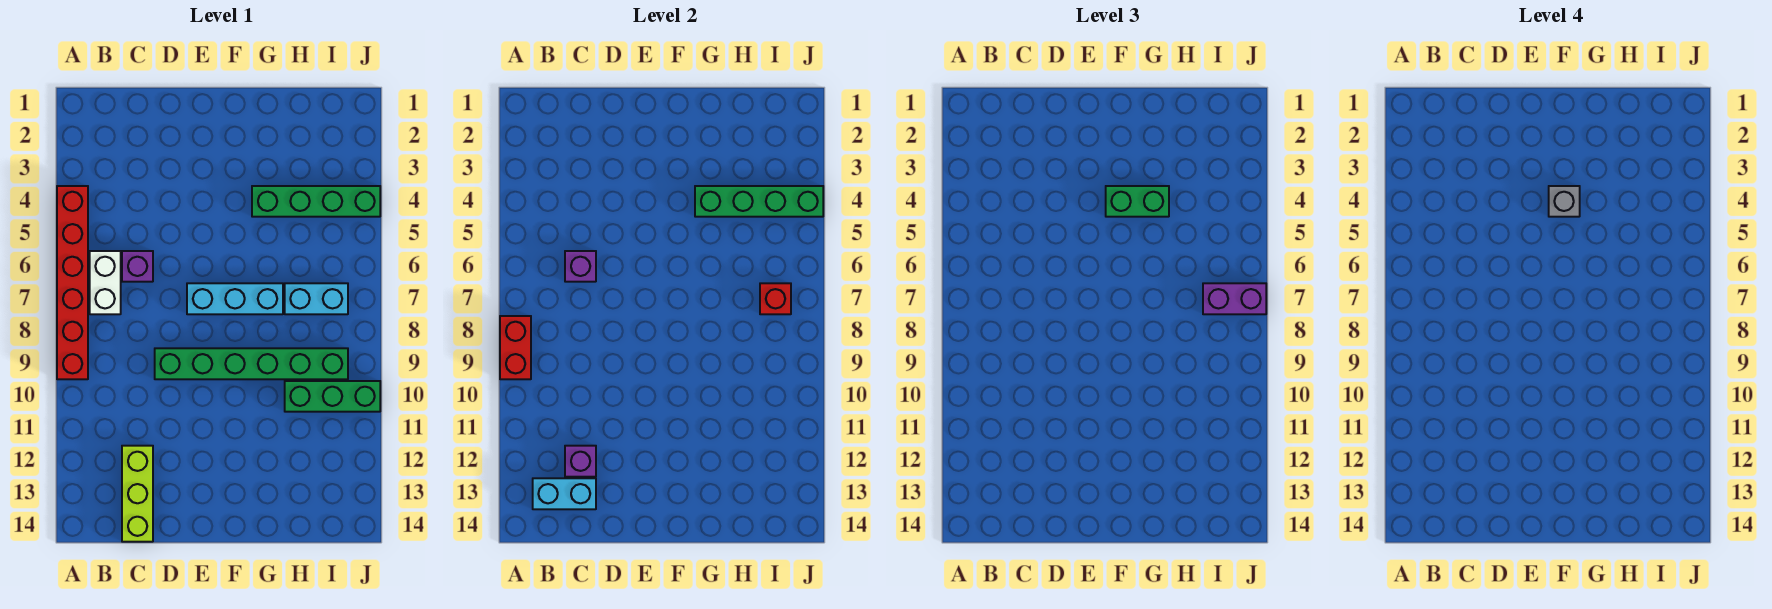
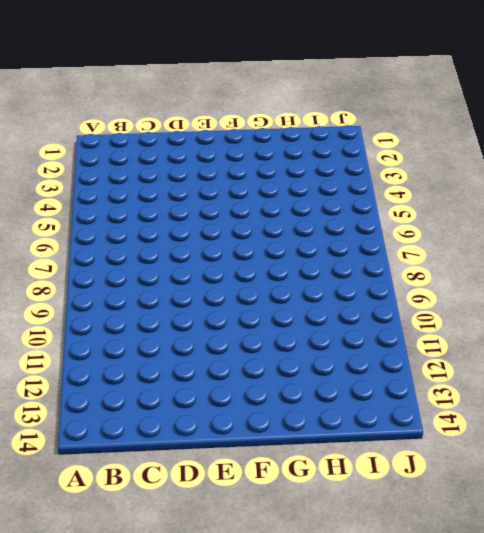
none -> red brick A4:A9 level 1
none -> white brick B6:B7 level 1
none -> purple brick C6 level 1

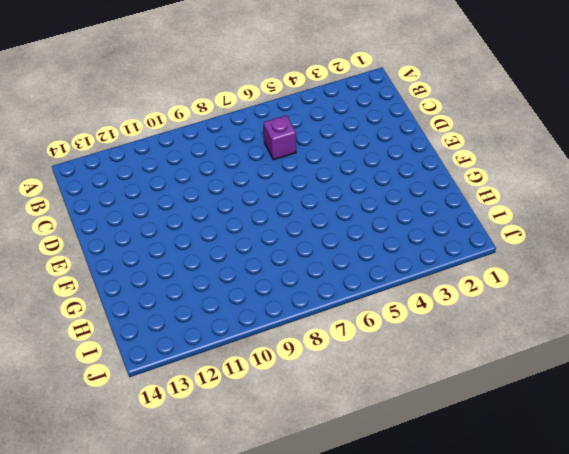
none -> red brick A4:A9 level 1
none -> white brick B6:B7 level 1
none -> lime brick C12:C14 level 1

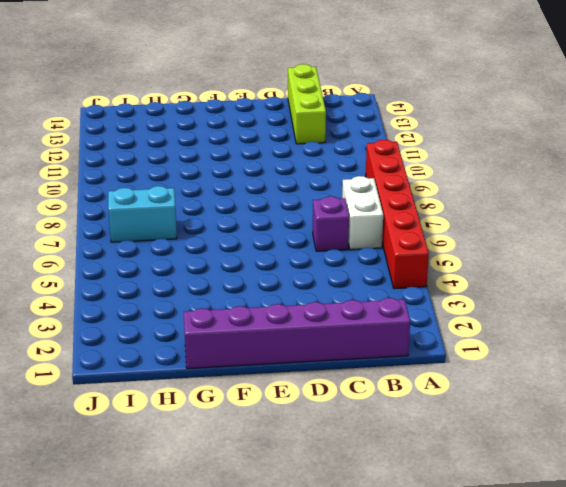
purple brick B1:G1 level 1 -> none
none -> green brick D9:I9 level 1
none -> cyan brick E7:G7 level 1
none -> green brick G4:J4 level 1

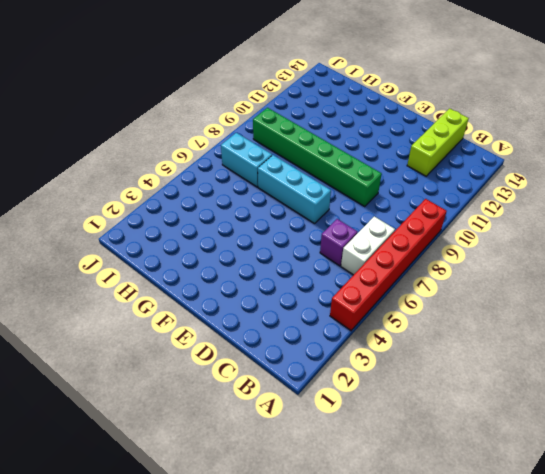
none -> green brick G4:J4 level 1
none -> green brick H10:J10 level 1
none -> red brick A8:A9 level 2

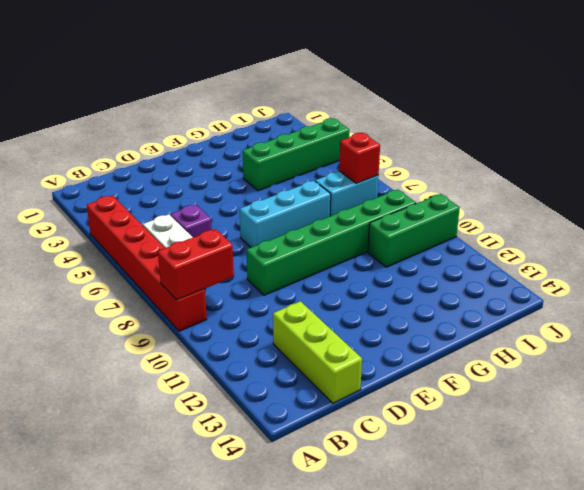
red brick A9:B9 level 2 -> red brick A8:A9 level 2
none -> cyan brick B13:C13 level 2
none -> purple brick C6 level 2
none -> purple brick C12 level 2

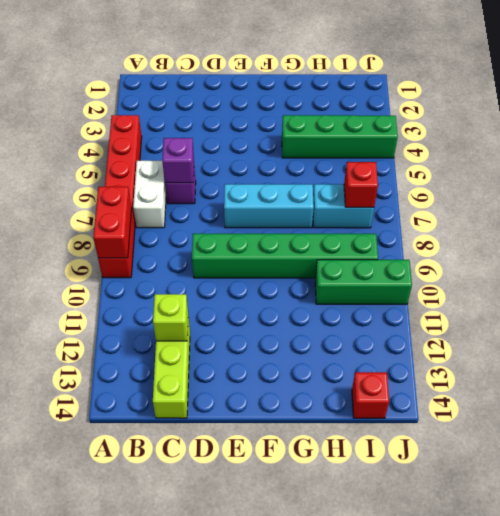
lime brick C12 level 2 -> purple brick C12 level 2
red brick I14 level 1 -> none
none -> cyan brick B13:C13 level 2
none -> green brick G4:J4 level 2
none -> green brick F4:G4 level 3

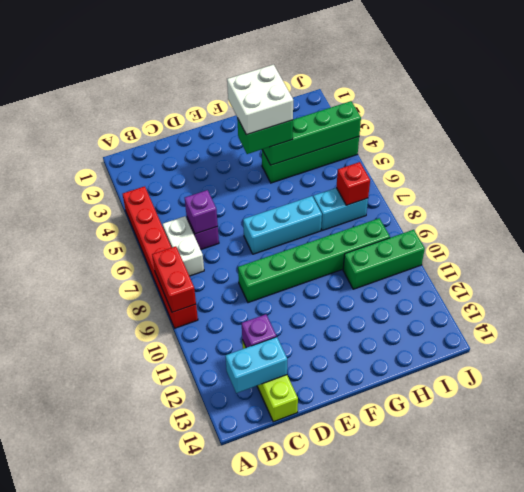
white brick F3:G4 level 4 -> grey brick F4 level 4
none -> purple brick I7:J7 level 3

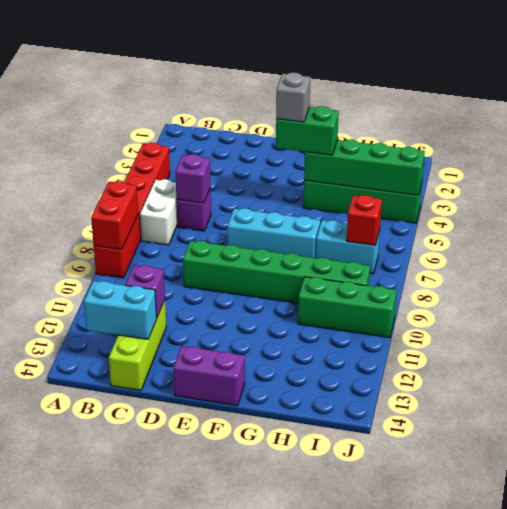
purple brick E14:F14 level 1 -> purple brick I7:J7 level 3

